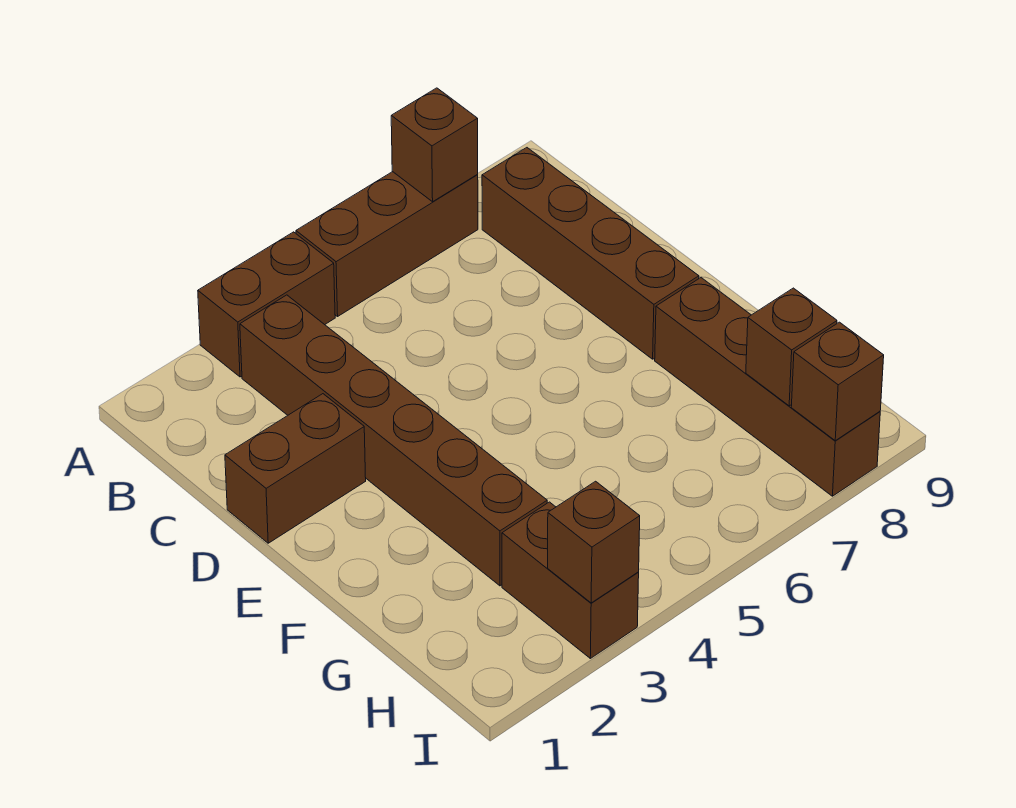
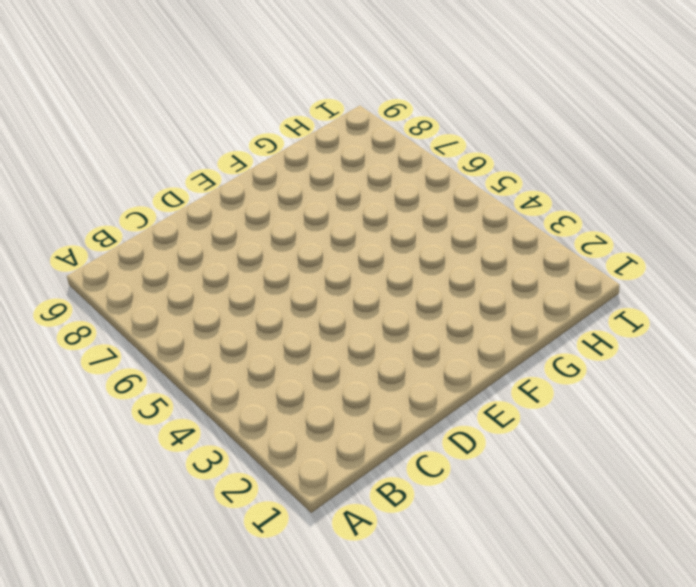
none -> brown brick A3:A4 level 1
none -> brown brick A5:A7 level 1

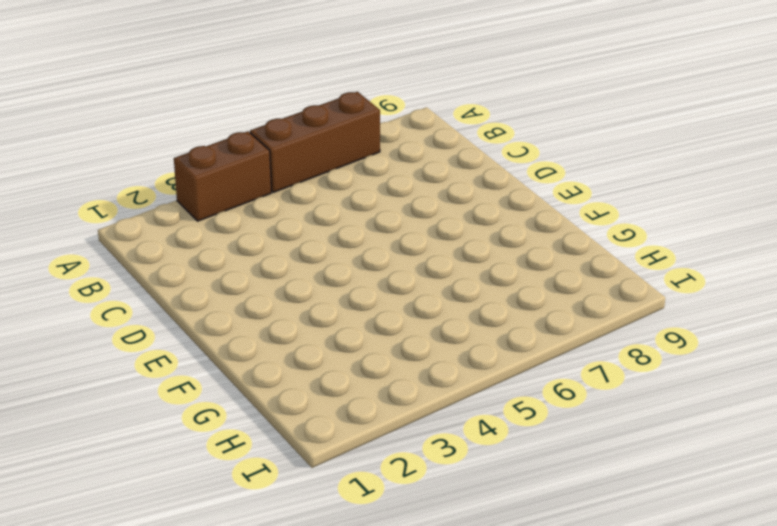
none -> brown brick B3:G3 level 1
none -> brown brick B8:E8 level 1

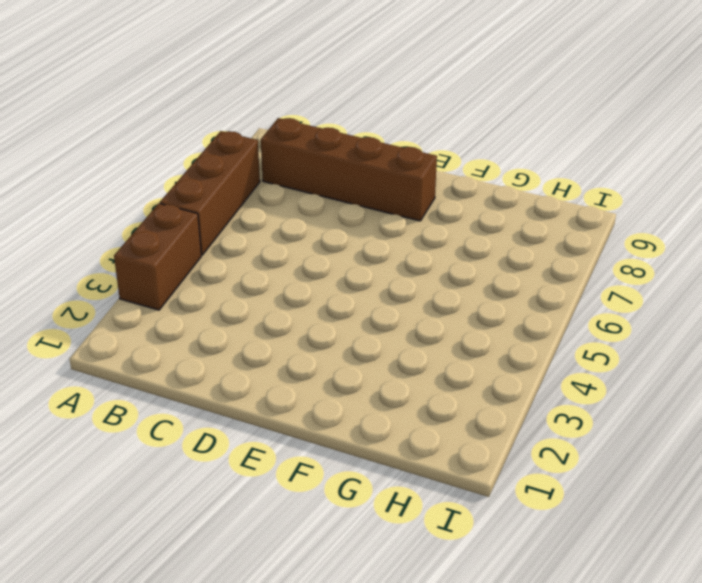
none -> brown brick B3:G3 level 1
none -> brown brick D1:D2 level 1

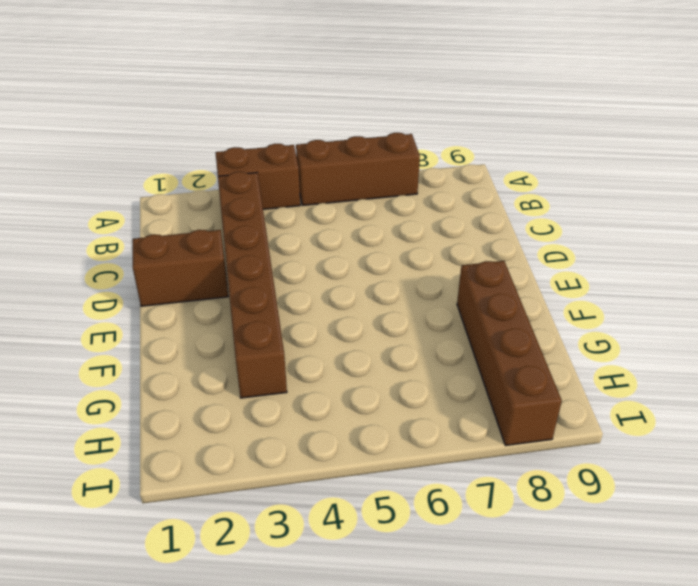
none -> brown brick B8:E8 level 1
none -> brown brick H3:I3 level 1

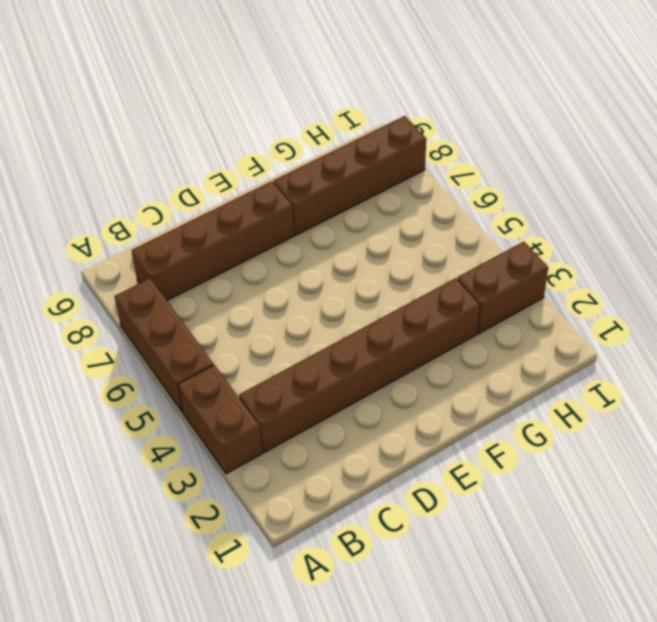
none -> brown brick D1:D2 level 1
none -> brown brick A7 level 2

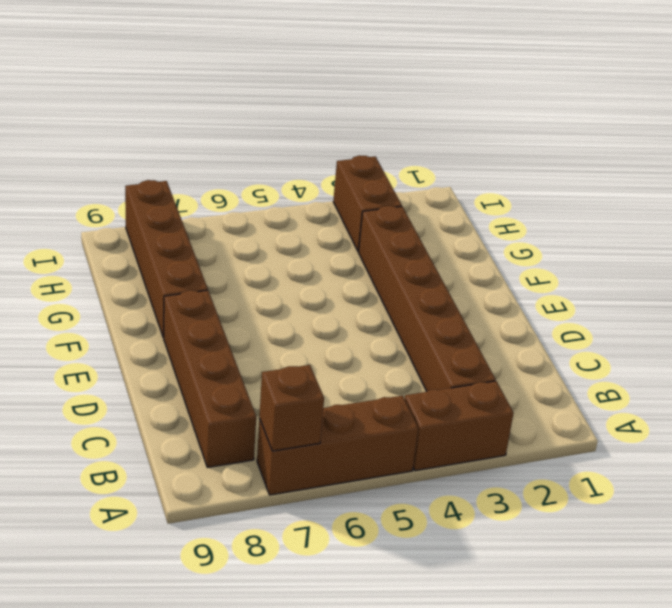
none -> brown brick D1:D2 level 1
none -> brown brick H8 level 2

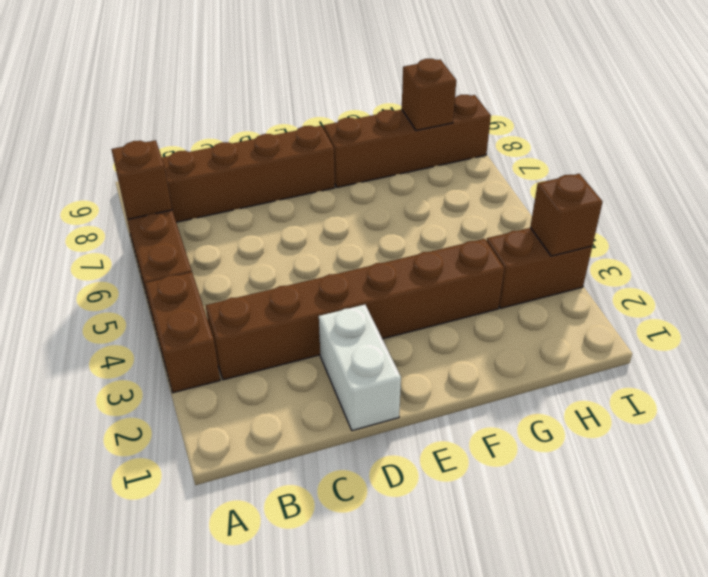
white brick D1:D2 level 1 -> brown brick D1:D2 level 1
none -> brown brick I8 level 2

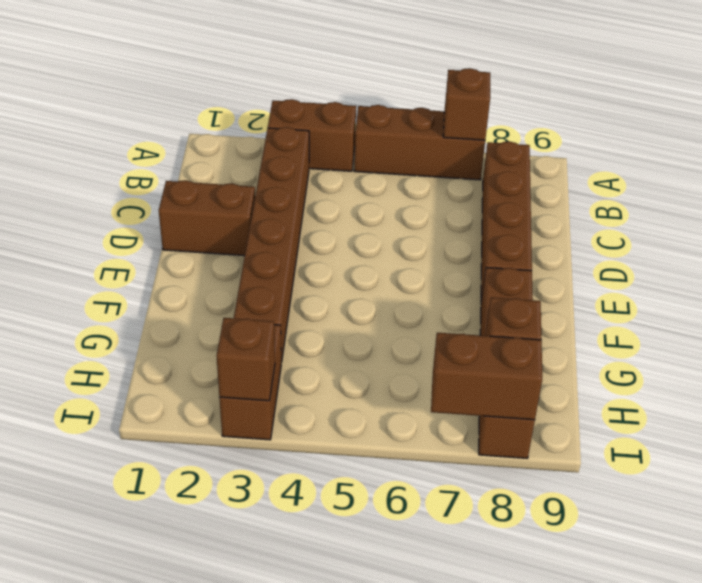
brown brick I7:I8 level 2 -> brown brick I8 level 2

